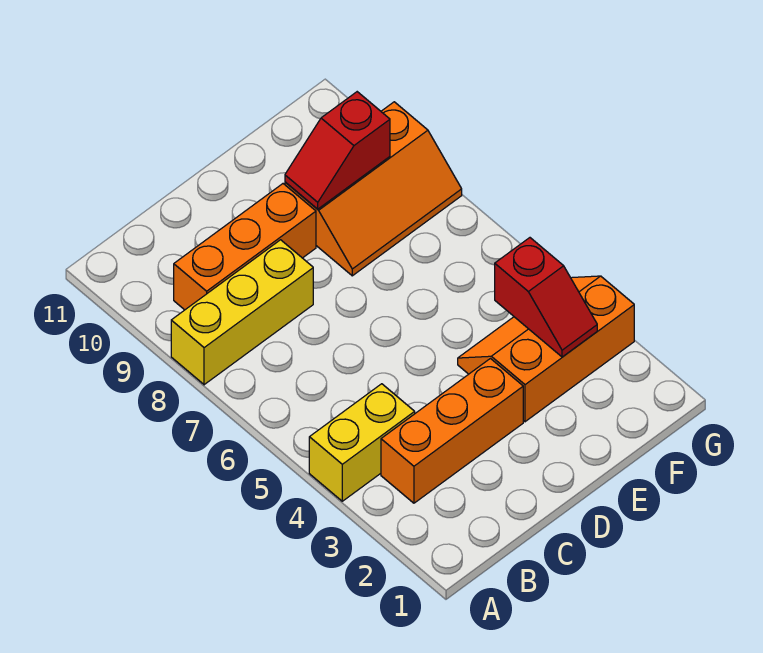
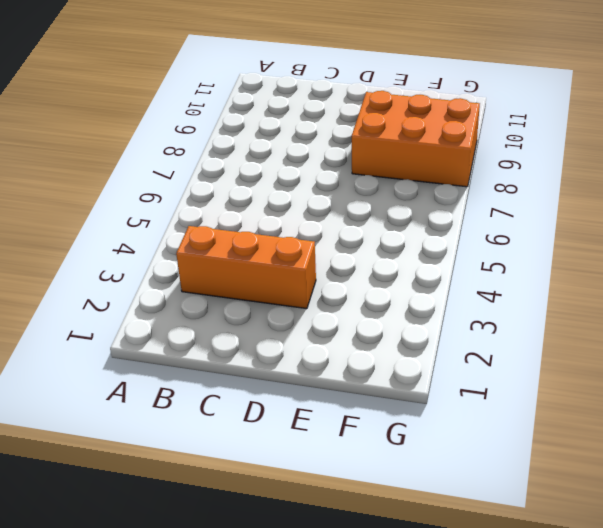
orange brick E8:G9 level 1 -> orange slope E8:G9 level 1 top 9
none -> yellow brick A4:B4 level 1
none -> yellow brick A8:C8 level 1

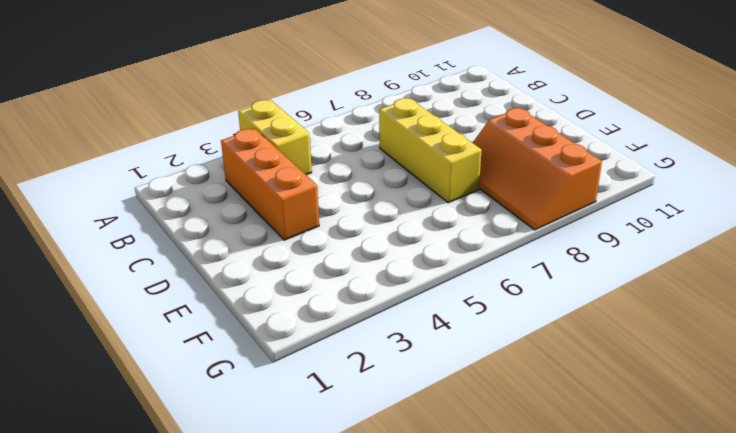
yellow brick C7:E7 level 1 -> yellow brick A8:C8 level 1
none -> orange brick B9:D9 level 1
none -> orange slope E3:G4 level 1 top 3

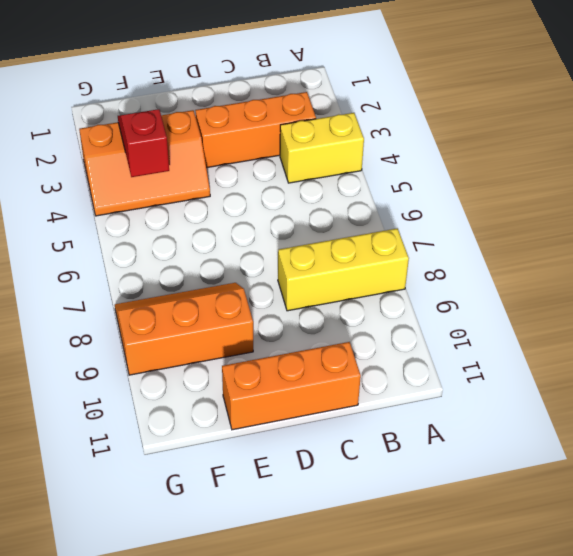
orange brick C11:E11 level 1 -> orange brick B9:D9 level 1
none -> red slope E9:F9 level 2 top F

